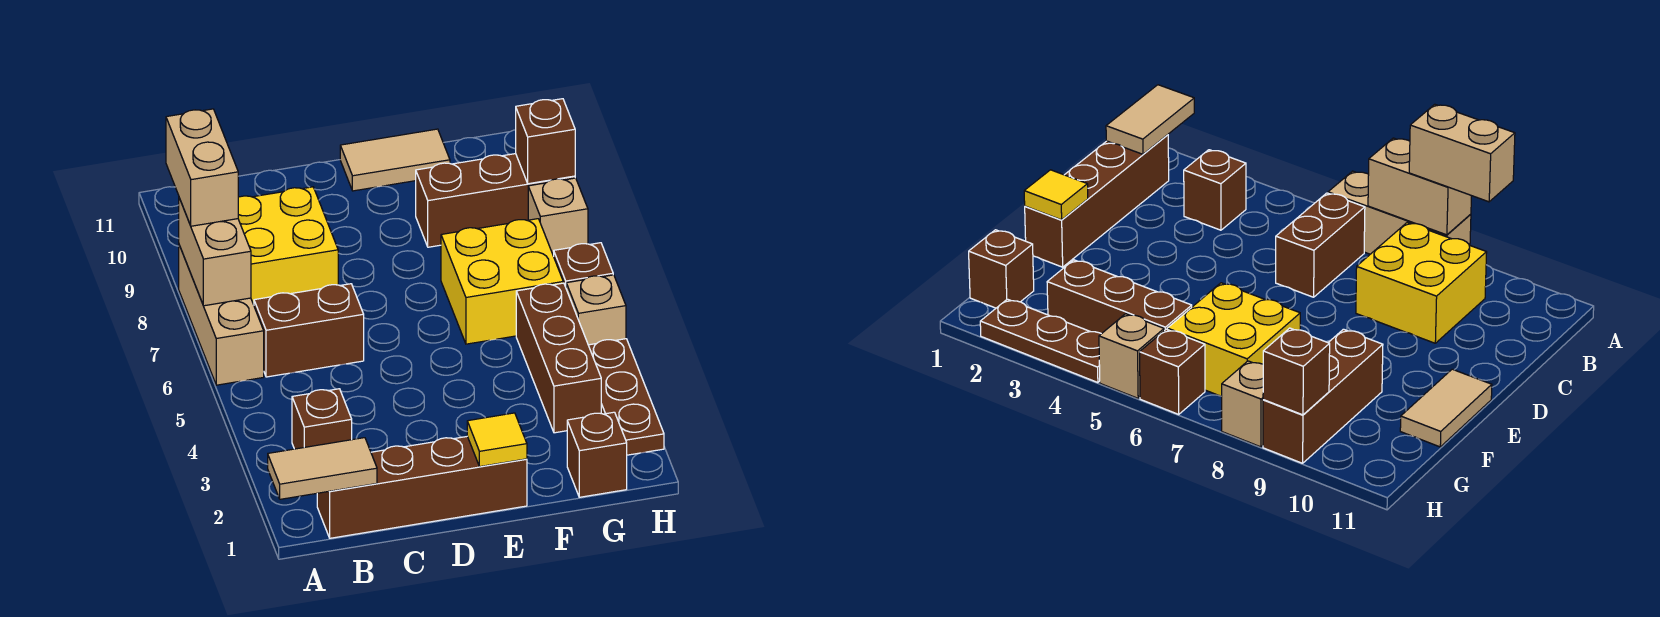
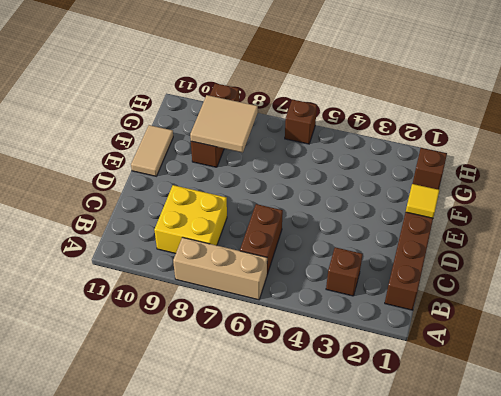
tan tile F8:G9 level 2 -> none
none -> yellow brick F6:G7 level 1
none -> brown brick G3:G5 level 1
none -> brown plate H2:H4 level 1

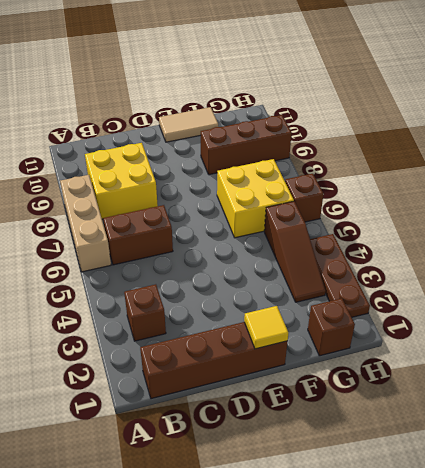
brown slope G3:G5 level 1 top 5 -> brown brick G3:G5 level 1
none -> tan brick H5 level 1
none -> tan brick H8 level 1
none -> tan tile A1:B1 level 2

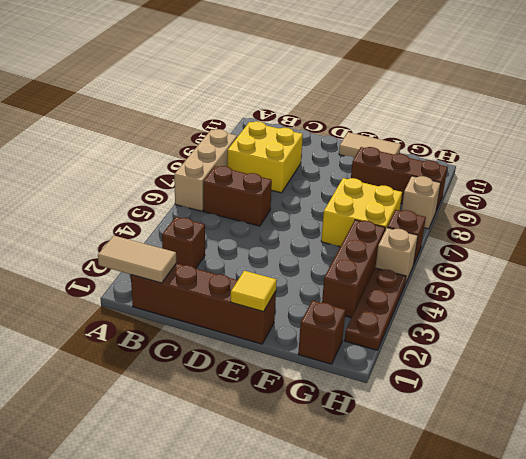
none -> tan brick A7:A8 level 2
none -> brown brick H9 level 2
none -> tan brick A8:A9 level 3

